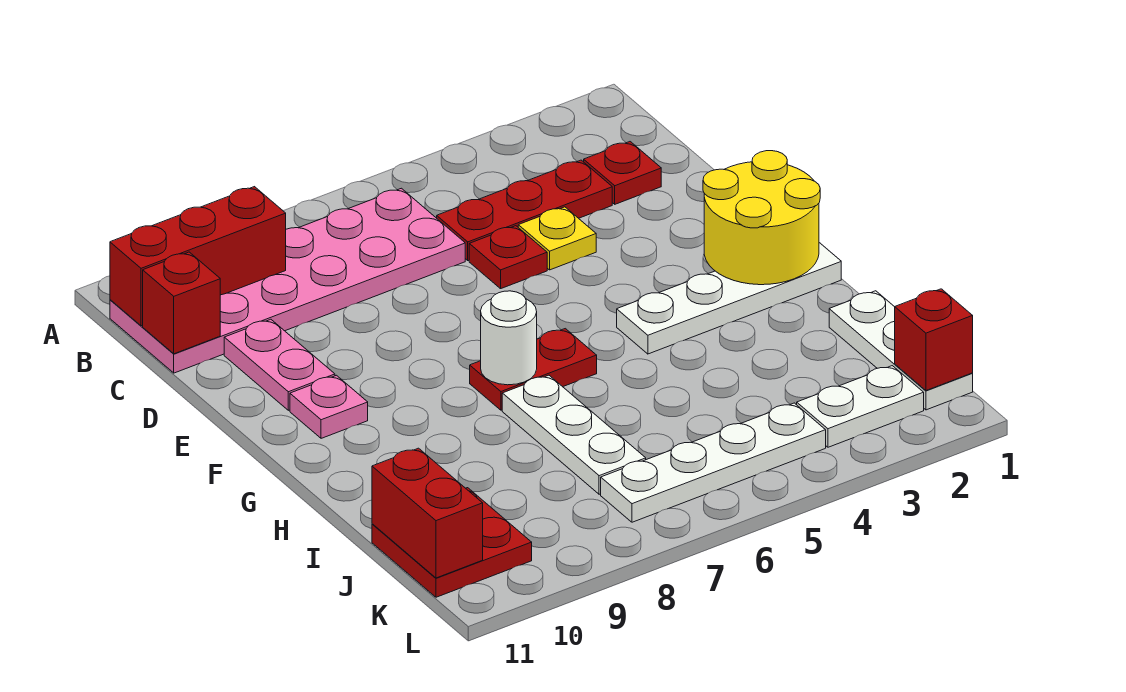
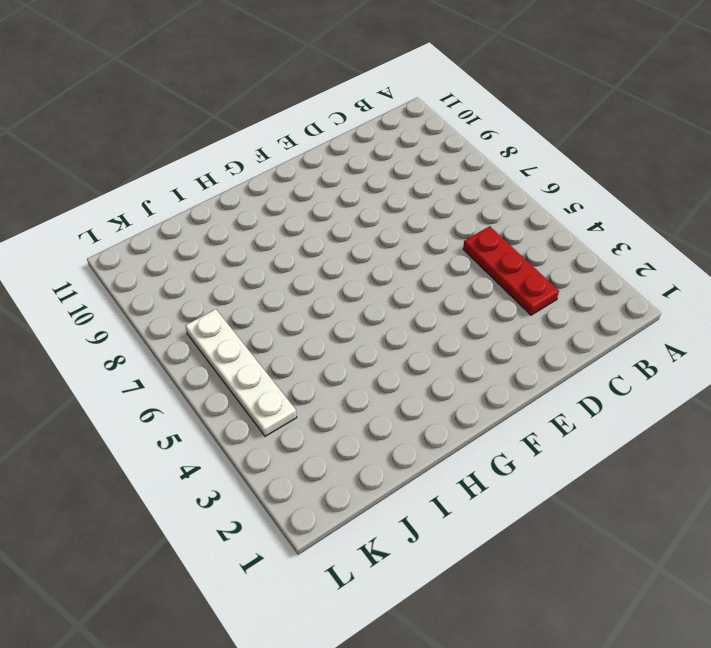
none -> pink plate B6:C11 level 1
none -> red plate C2 level 1
none -> yellow plate D4 level 1

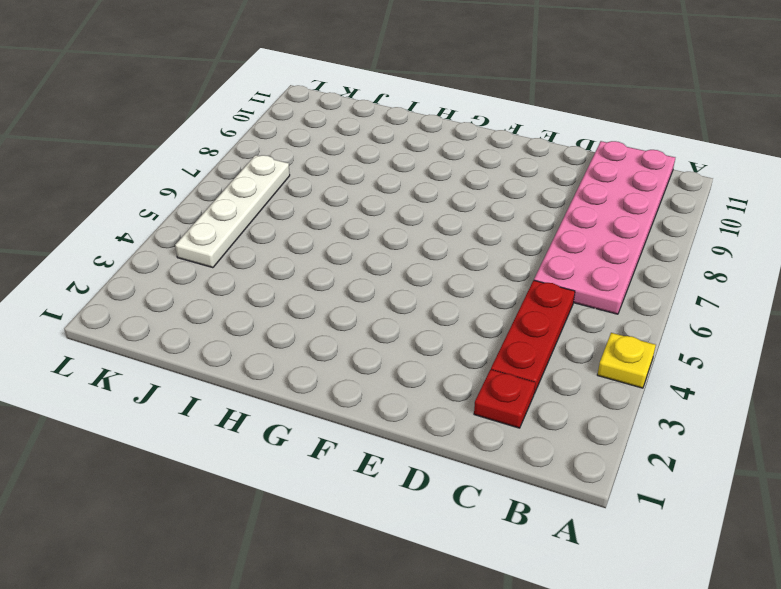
yellow plate A4 level 1 -> yellow plate D4 level 1
none -> red plate D5 level 1
none -> pink plate D10:E10 level 1
none -> pink plate F10 level 1

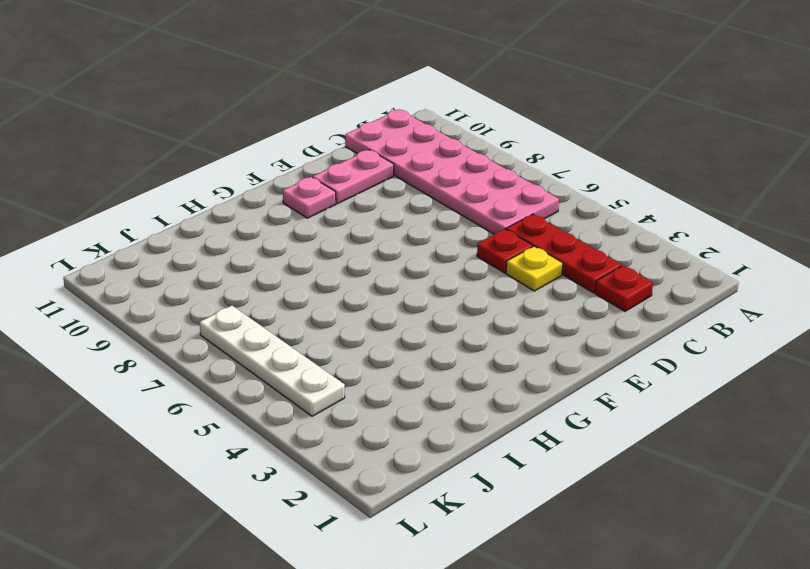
none -> white plate G1:G4 level 1
none -> red plate G6:G7 level 1
none -> white plate H7:J7 level 1

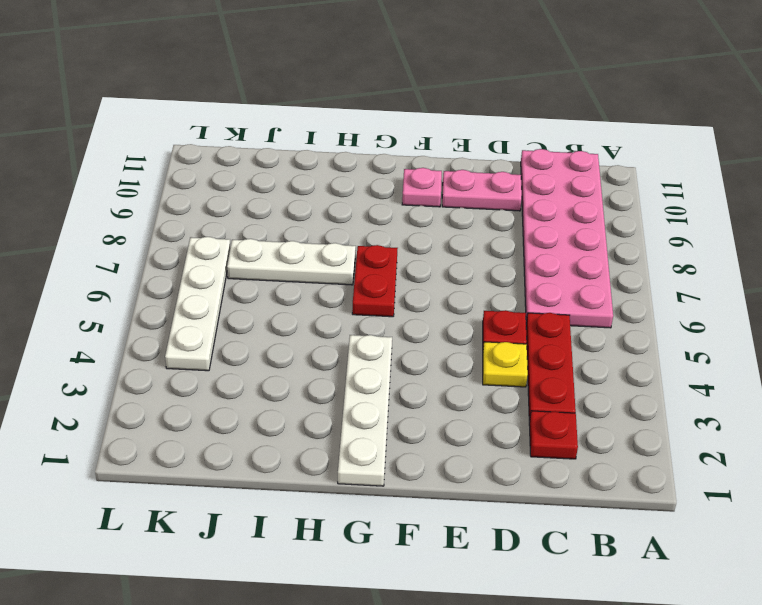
none -> white plate I1:K1 level 1
none -> red plate J10:K11 level 1
none -> white plate K2:K3 level 1

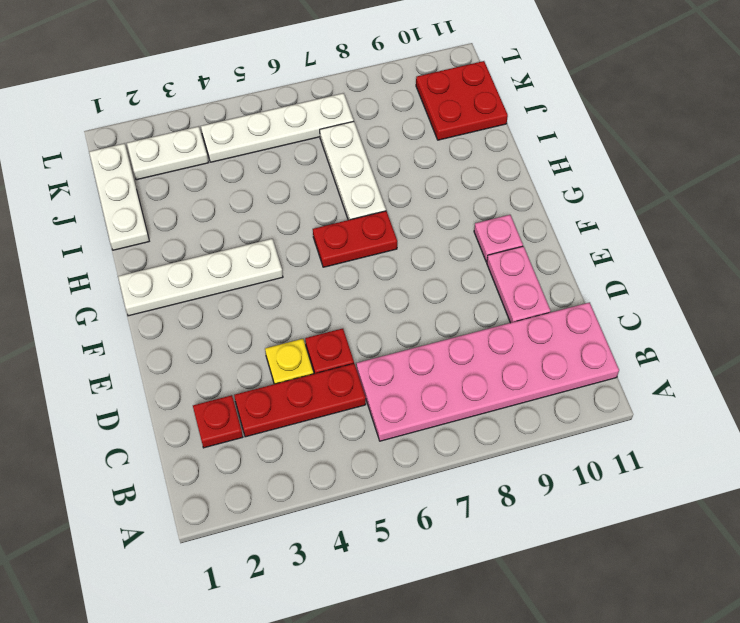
none -> red brick B9:B11 level 2
none -> red brick C11 level 2
none -> yellow round brick F1:G2 level 2

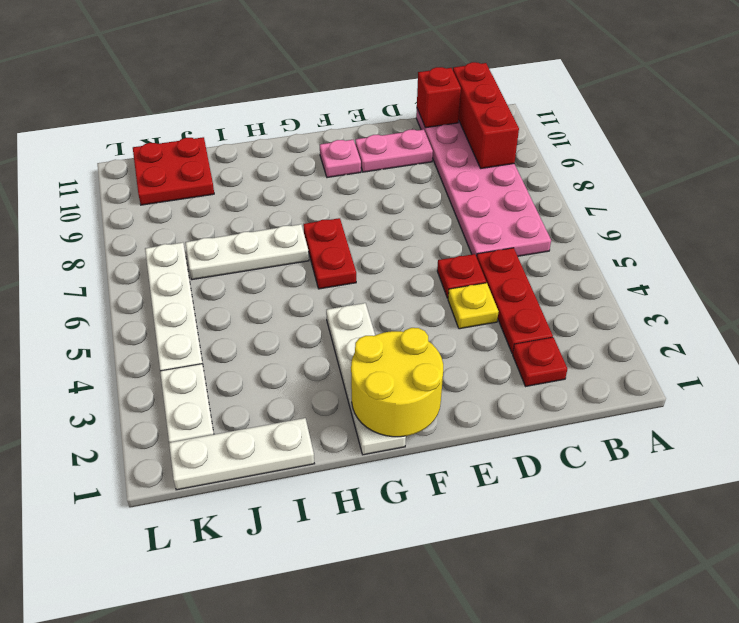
none -> white round brick G7 level 2
none -> red brick J11:K11 level 2
none -> red brick K1 level 2

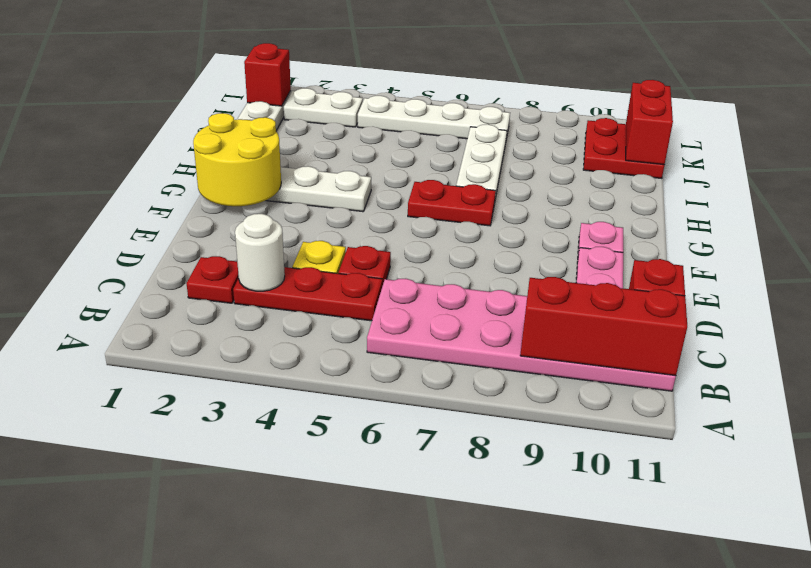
white round brick C3 level 2 -> white round brick G7 level 2

